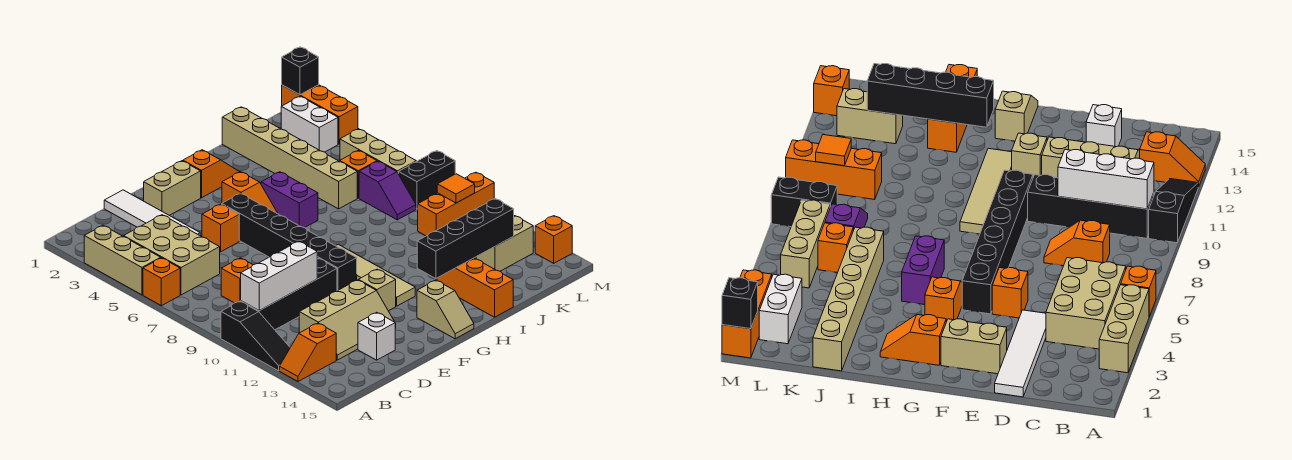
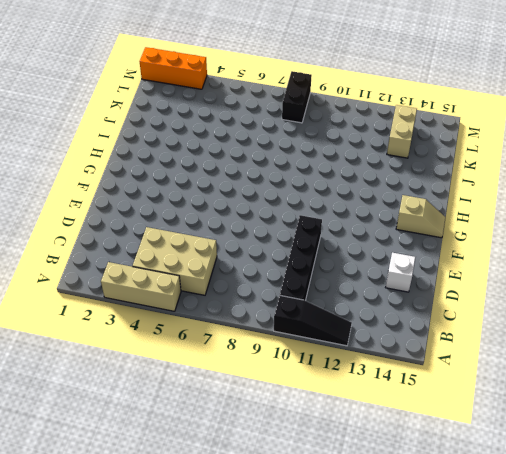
none -> orange brick A6 level 1
none -> orange slope A13:B13 level 1 top B
none -> orange slope C8:D8 level 1 top C
none -> tan slope C12:E13 level 1 top 12

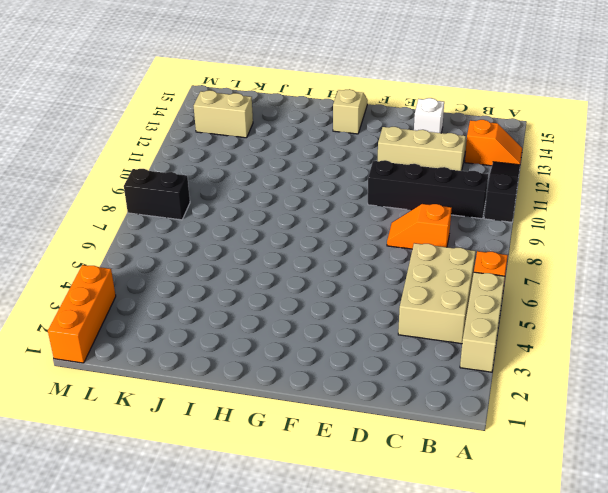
none -> white tile D1:D4 level 1
none -> tan brick E2:F2 level 1
none -> orange brick E5 level 1
none -> black brick F5:F10 level 1

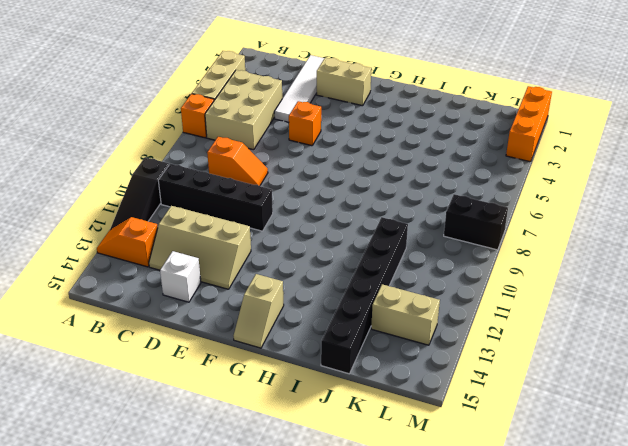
black brick J10:J15 level 1 -> black brick F5:F10 level 1
none -> tan brick F12 level 1
none -> orange slope G2:H2 level 1 top G
none -> orange slope G4:G5 level 1 top 4
none -> tan tile G9:G12 level 1

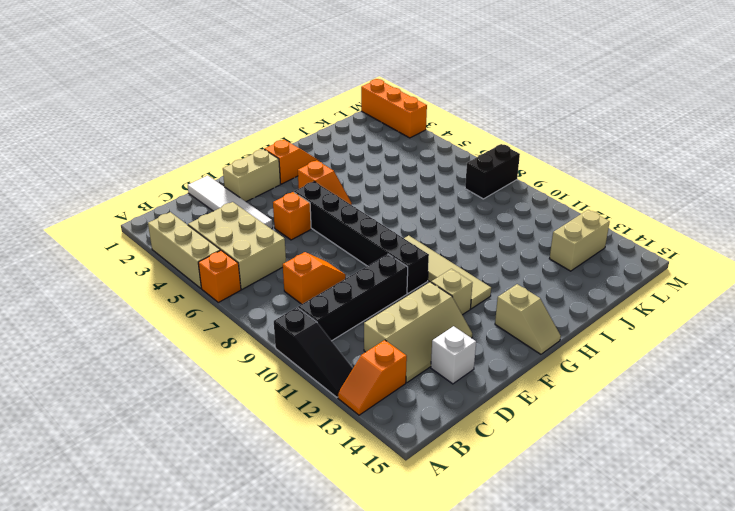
none -> purple brick H5:H6 level 1
none -> orange brick I13:I15 level 1
none -> tan brick J1:J6 level 1
none -> orange brick K6 level 1

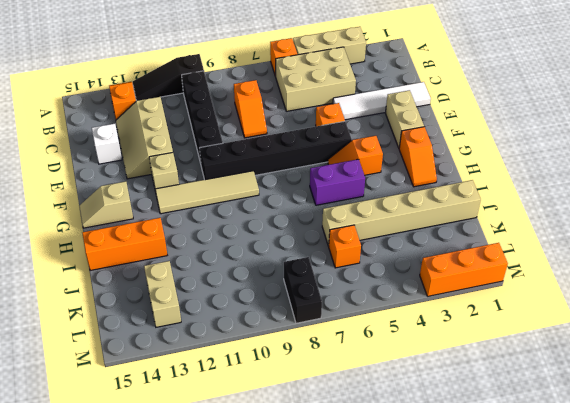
none -> purple slope K7:K8 level 1 top 7
none -> orange brick K10:M10 level 1
none -> white brick L2:L3 level 1
none -> tan brick L5:L7 level 1

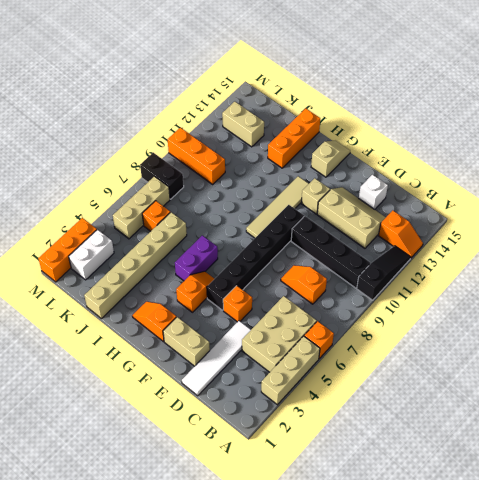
none -> purple slope K7:K8 level 1 top 7
none -> orange brick M14 level 1
none -> white brick B10:D10 level 2
none -> black brick H13:K13 level 2

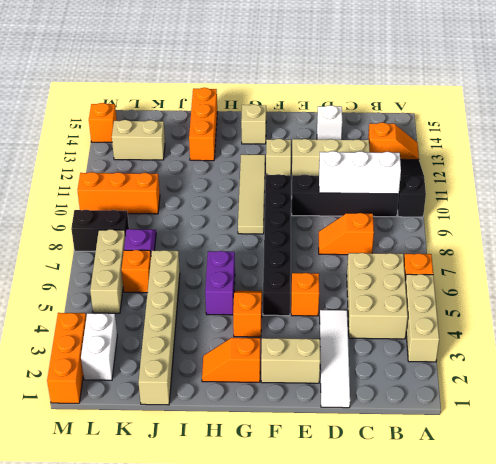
none -> black brick H13:K13 level 2
none -> orange tile L10 level 2
none -> black brick M1 level 2

